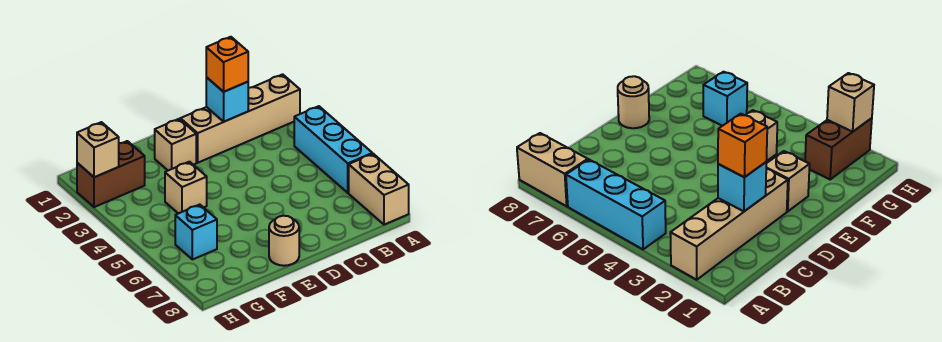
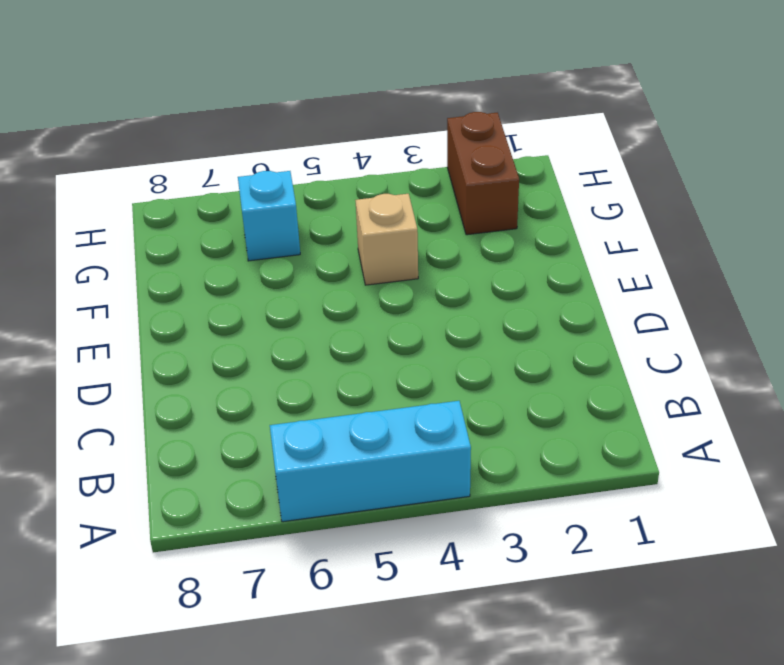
none -> tan brick A2:D2 level 1
none -> tan brick A7:A8 level 1

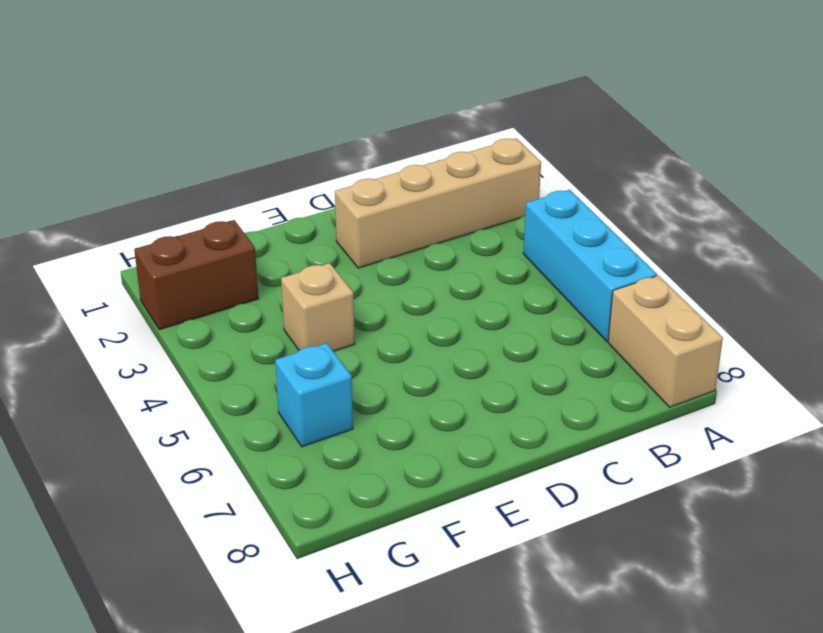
none -> tan brick E2 level 1
none -> tan round brick E8 level 1

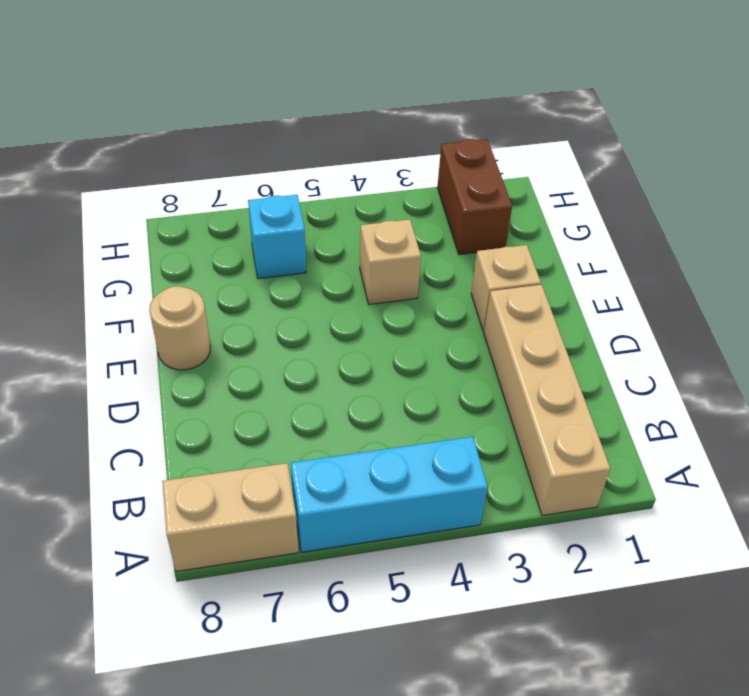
none -> cyan brick C2 level 2
none -> tan brick H2 level 2

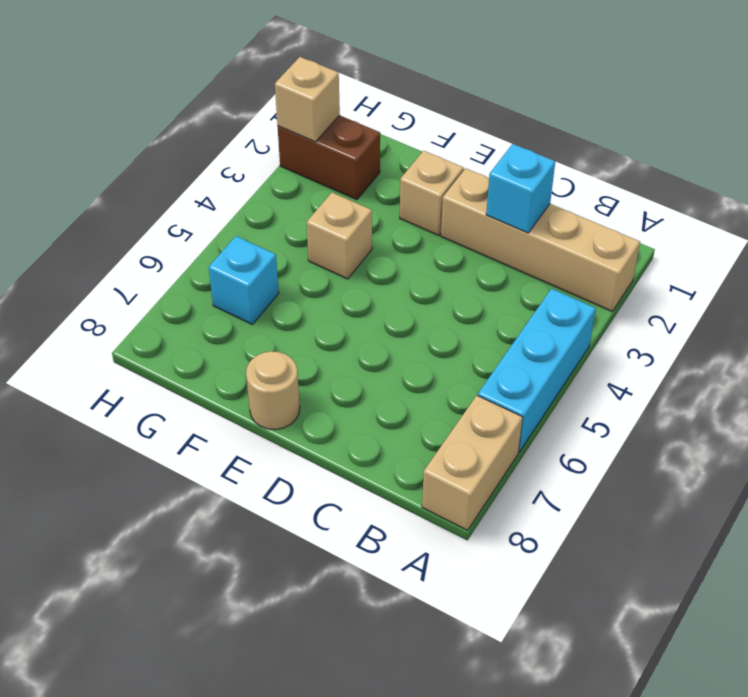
none -> orange brick C2 level 3

